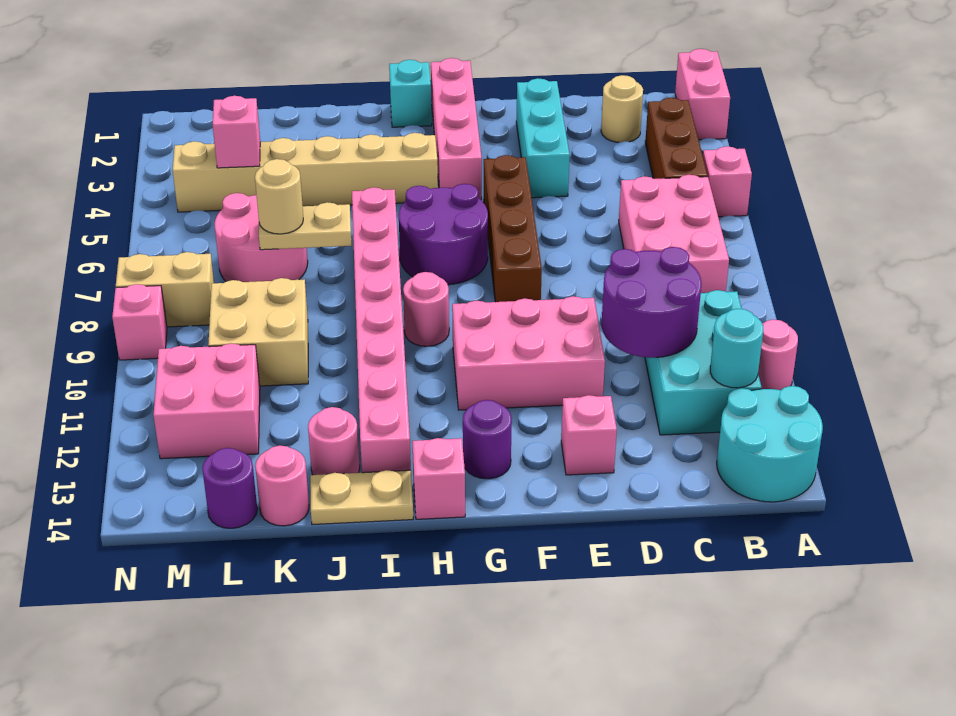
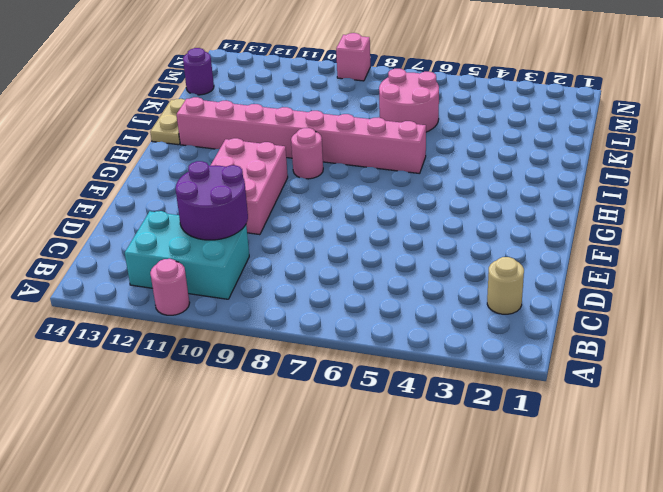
none -> pink brick A1:A2 level 1
none -> pink brick A5 level 1
none -> cyan round brick A13:B14 level 1
none -> brown brick B3:B5 level 1

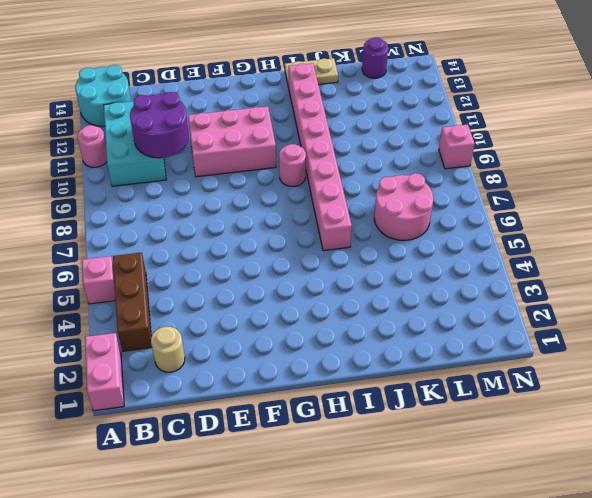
none -> pink brick B6:C8 level 1
none -> cyan brick E2:E4 level 1
none -> pink brick E13 level 1
none -> brown brick F5:F8 level 1

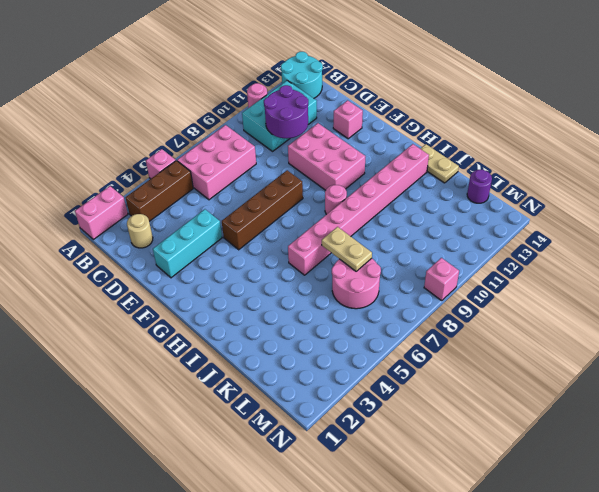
none -> pink brick G1:G4 level 1
none -> purple round brick G6:H7 level 1
none -> purple round brick G13 level 1
none -> cyan brick H1 level 1

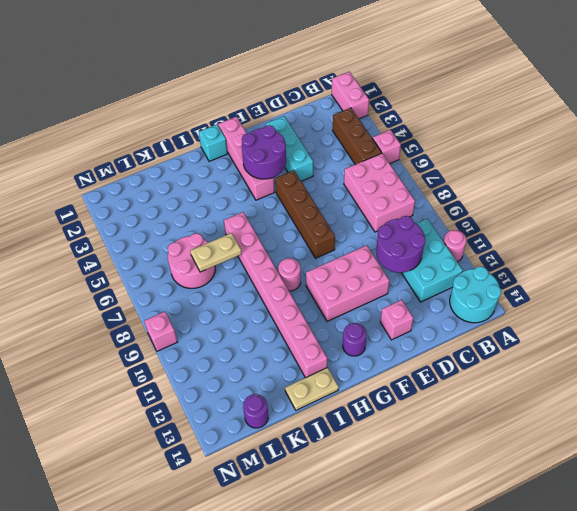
purple round brick F3:G4 level 2 -> purple round brick G6:H7 level 1
none -> tan round brick C2 level 1
none -> tan brick H4:M4 level 1
none -> pink brick H14 level 1
none -> pink round brick J13 level 1

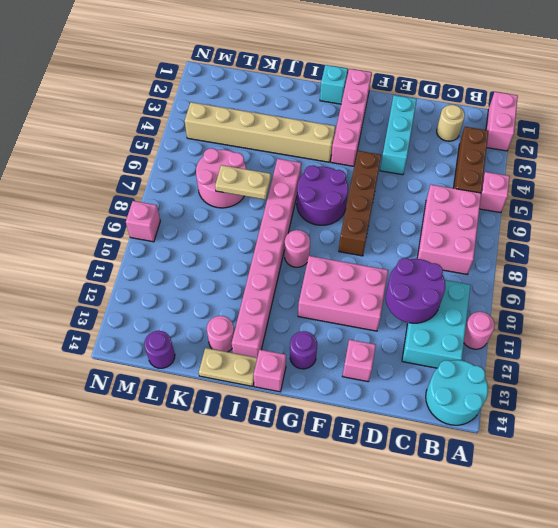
none -> tan brick K9:L10 level 1
none -> pink round brick K14 level 1
none -> pink brick L11:M12 level 1
none -> tan brick M8:N8 level 1

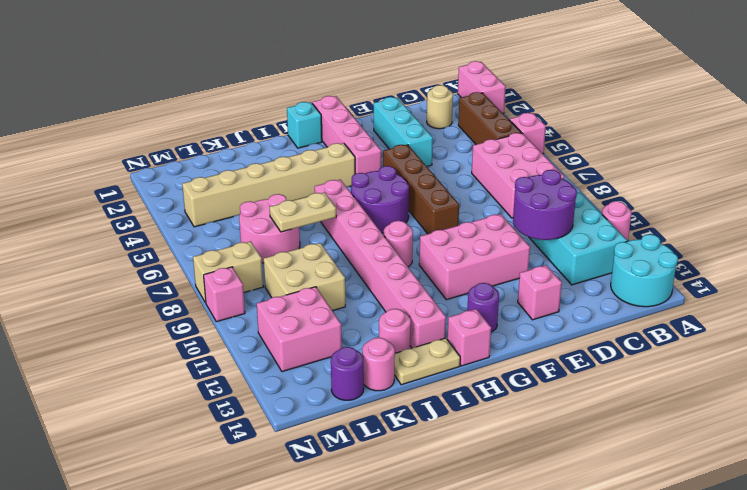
none -> cyan round brick B12 level 2
none -> pink brick L4 level 2
none -> tan round brick K7 level 3

